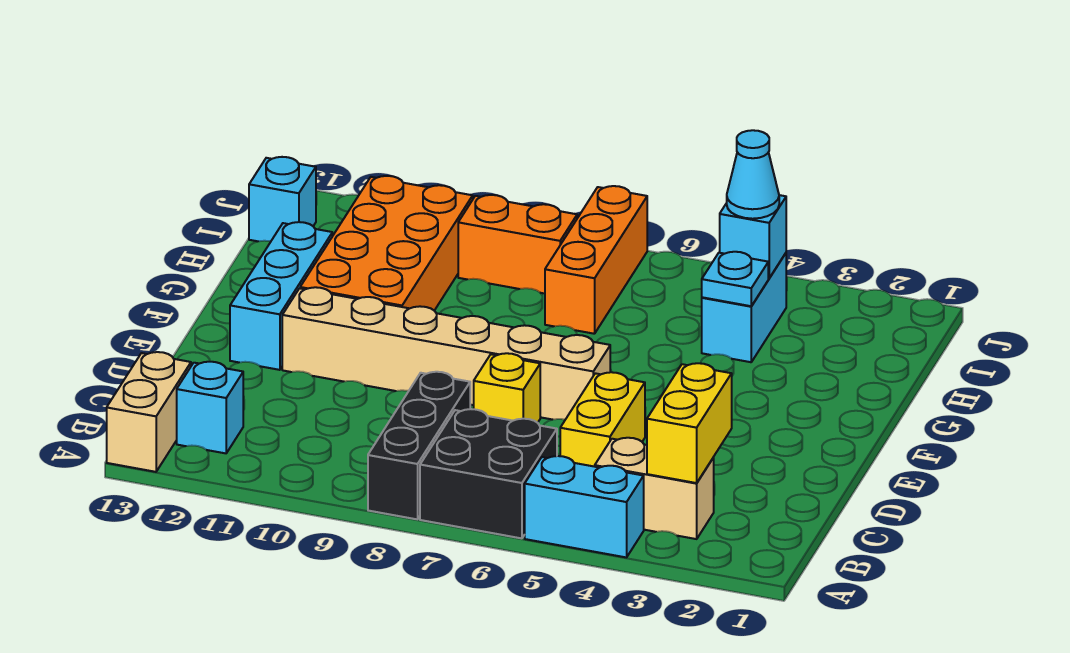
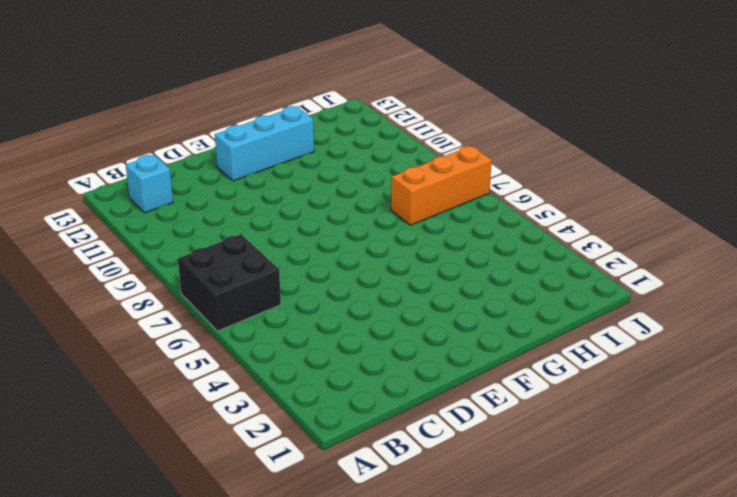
none -> cyan brick A4:A5 level 1
none -> black brick A8:C8 level 1
none -> tan brick A13:B13 level 1

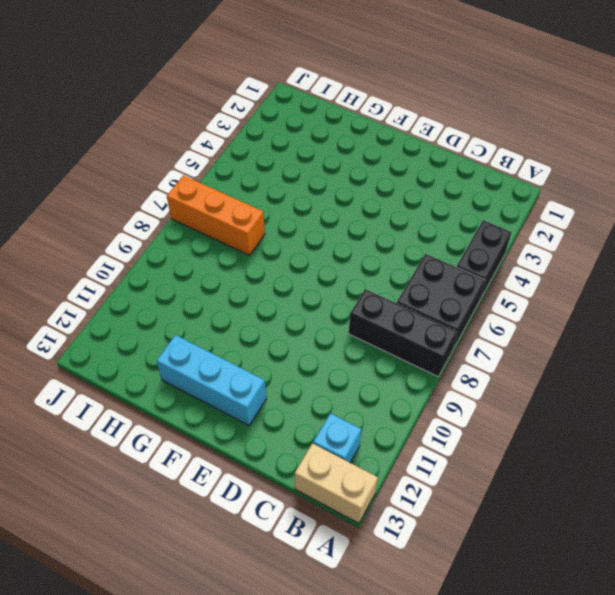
black brick A4:A5 level 1 -> cyan brick A4:A5 level 1
none -> tan brick B3:B4 level 1
none -> yellow brick C5:D5 level 1
none -> yellow brick D7 level 1

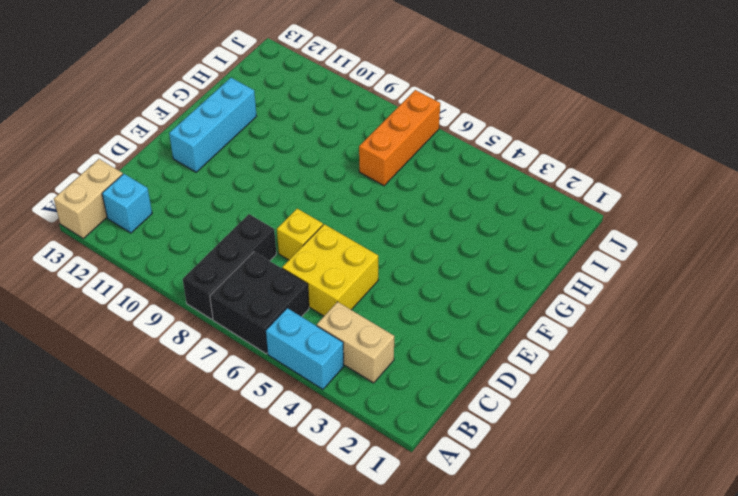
yellow brick C5:D6 level 1 -> yellow brick C5:D5 level 1
none -> tan brick E6:E11 level 1
none -> orange brick F10:I11 level 1
none -> cyan brick H4:I4 level 1

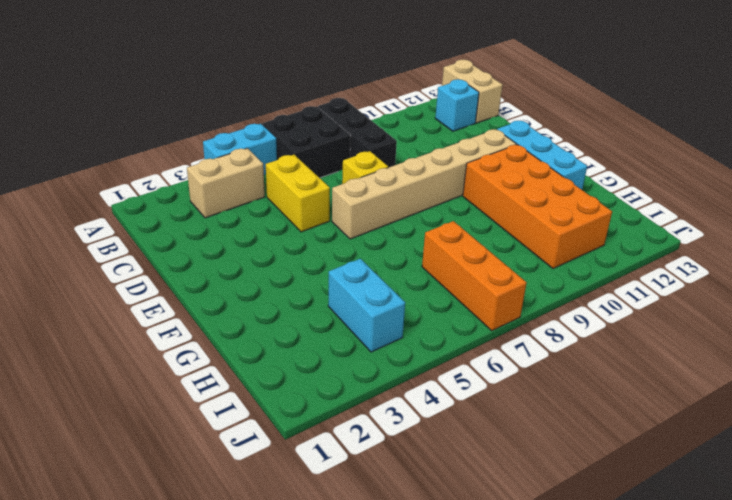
none -> orange brick I8:I9 level 1
none -> cyan brick I13 level 1
none -> yellow brick B3:C3 level 2

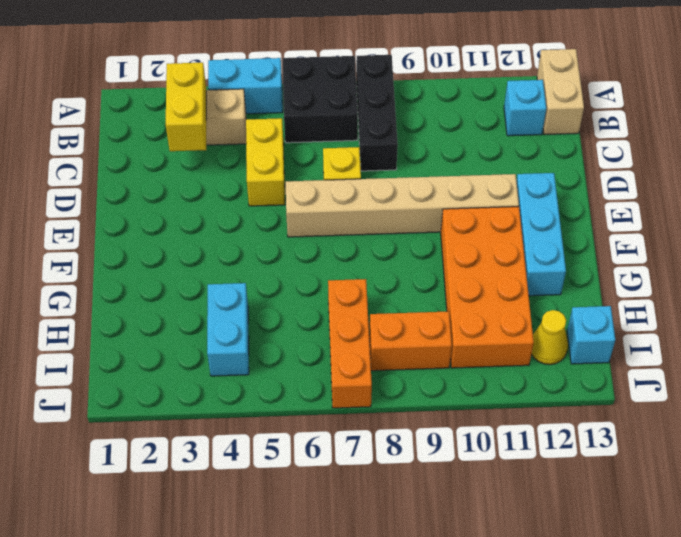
yellow cone I12 level 1 -> none
none -> cyan plate H4 level 2
none -> cyan brick I4 level 2
none -> cyan cone I4 level 3

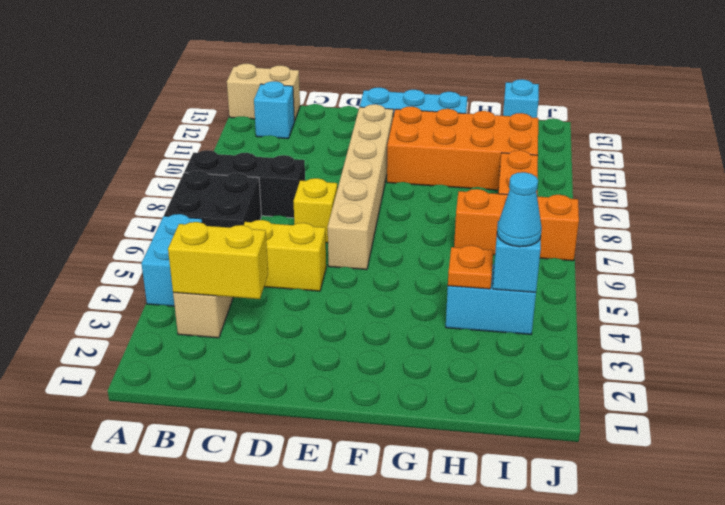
orange plate H4 level 2 -> cyan plate H4 level 2

